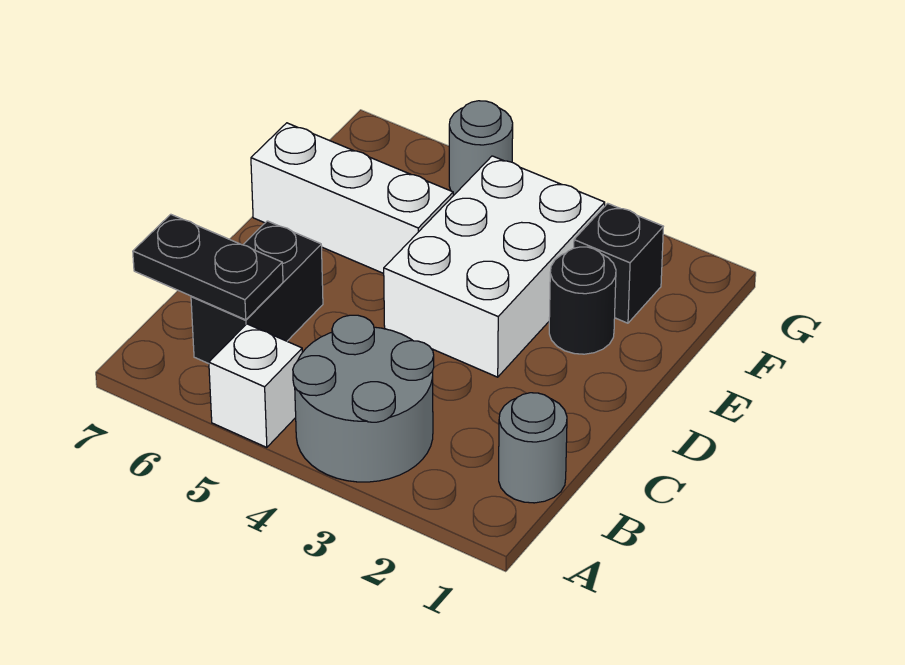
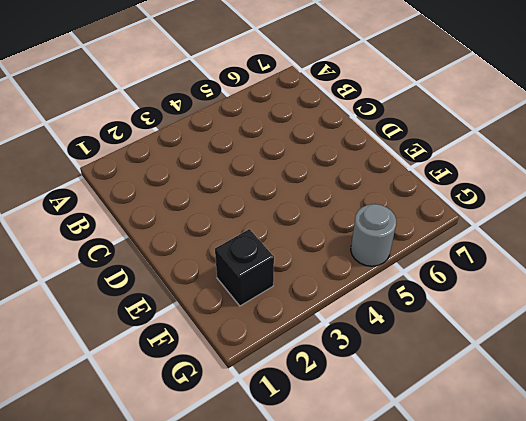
none -> grey round brick A3:B4 level 1
none -> white brick A5 level 1

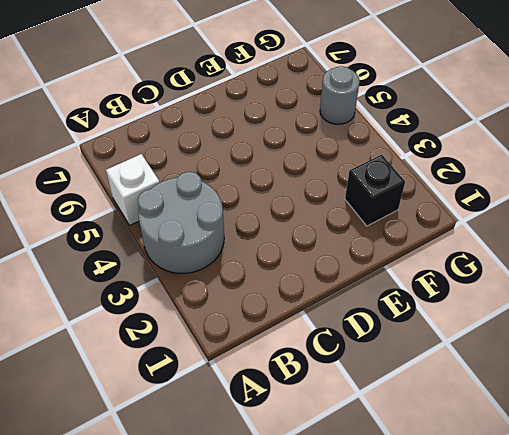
none -> grey round brick B1 level 1
none -> black brick B6:C6 level 1

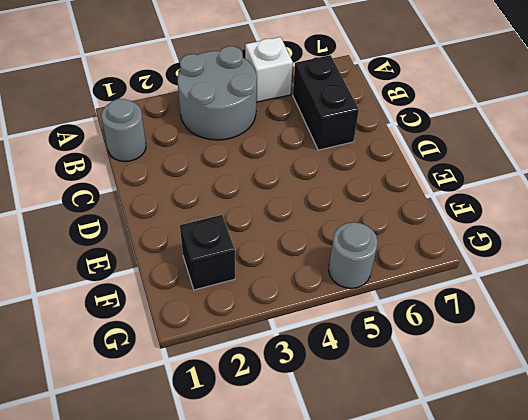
none -> white brick D3:F4 level 1
none -> black round brick E2 level 1

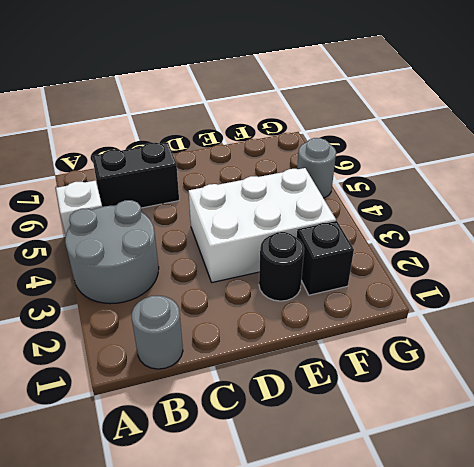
none -> white brick E5:E7 level 1
none -> black plate B6:B7 level 2

